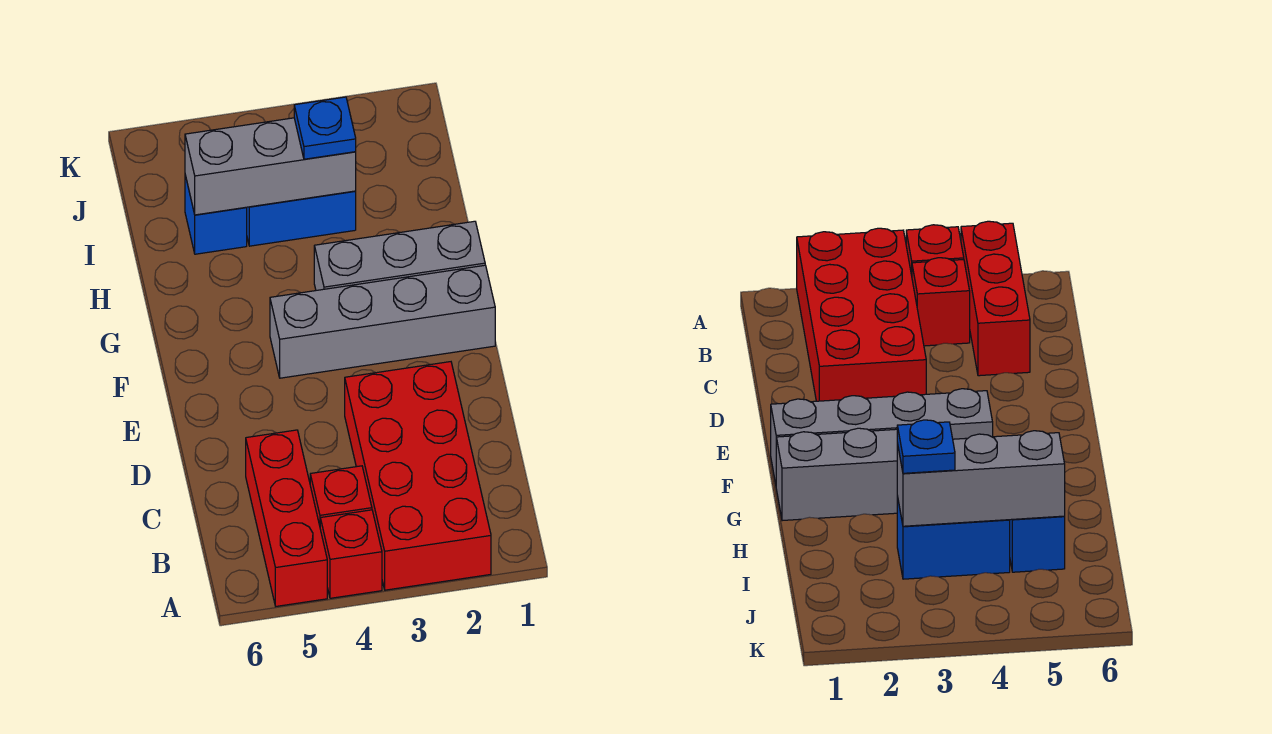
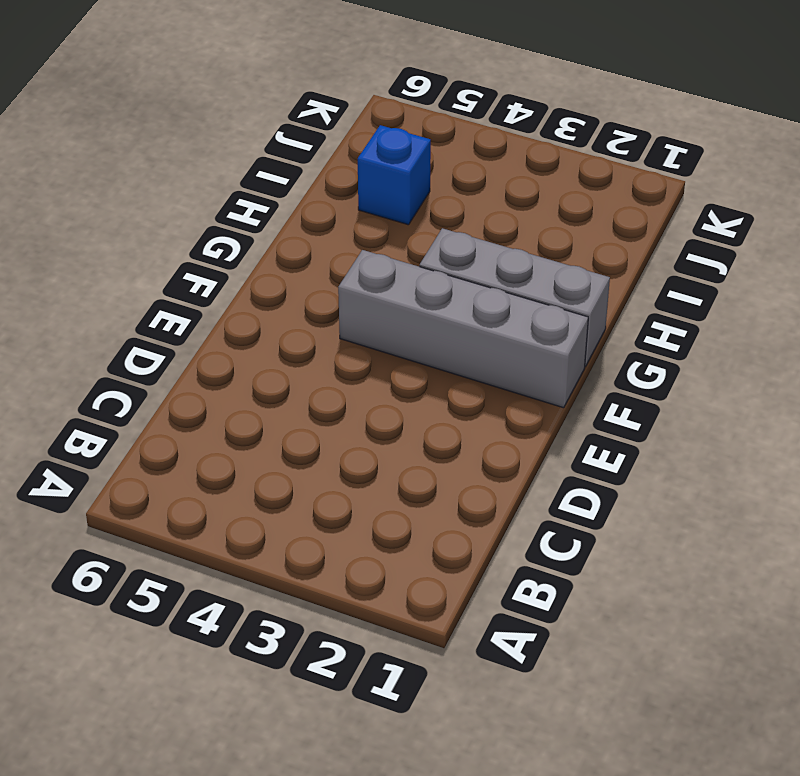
none -> red brick A2:D3 level 1
none -> red brick A4 level 1

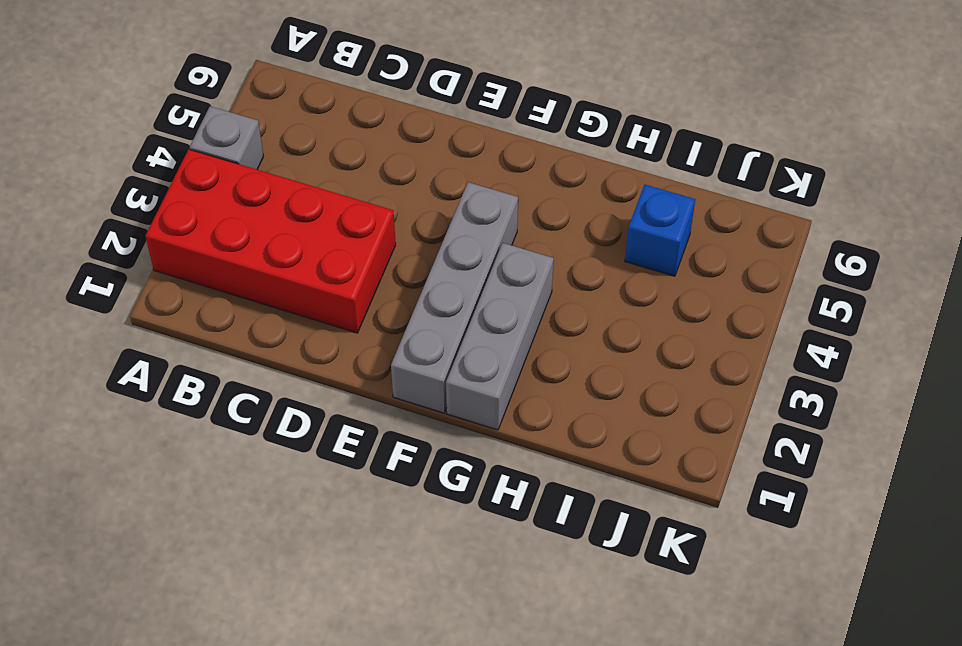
grey brick A4 level 1 -> red brick A4 level 1
none -> red brick A5:C5 level 1
none -> red brick B4 level 1

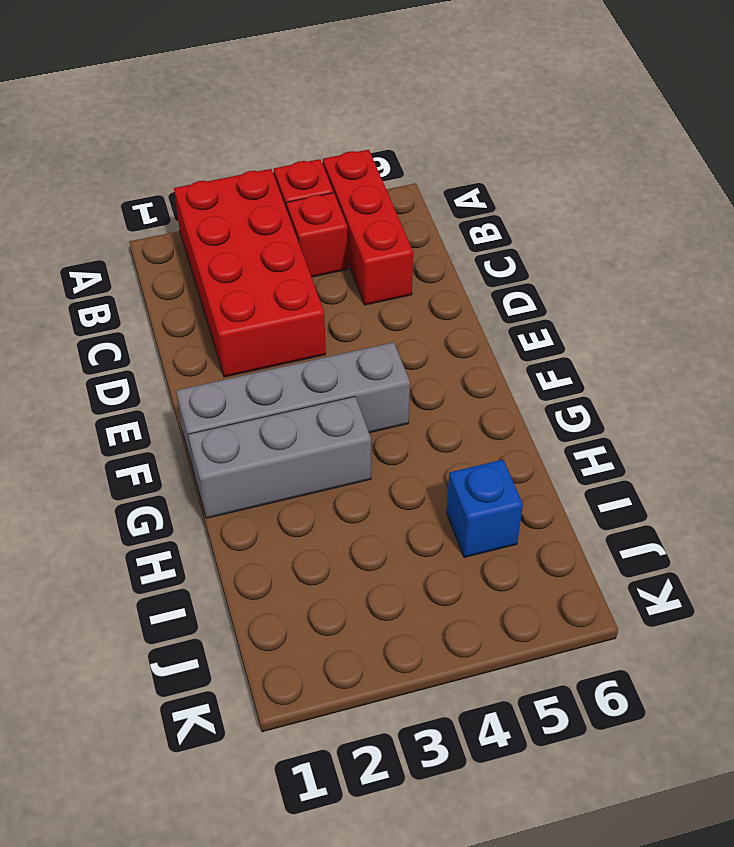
none -> blue brick I3:I4 level 1
none -> grey brick I3:I5 level 2

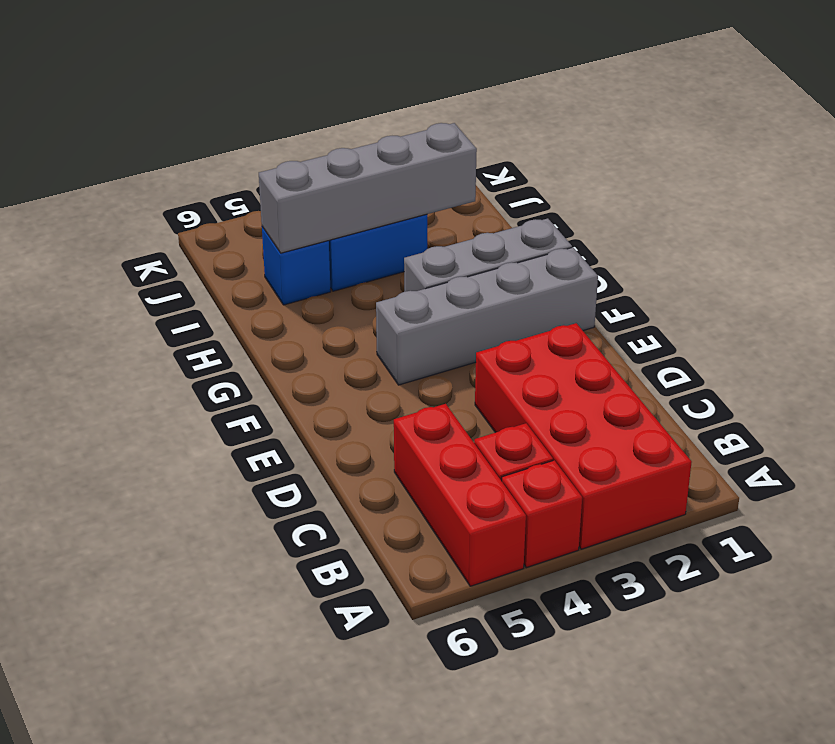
grey brick I2:I5 level 2 -> grey brick I3:I5 level 2
none -> blue plate I3 level 3

